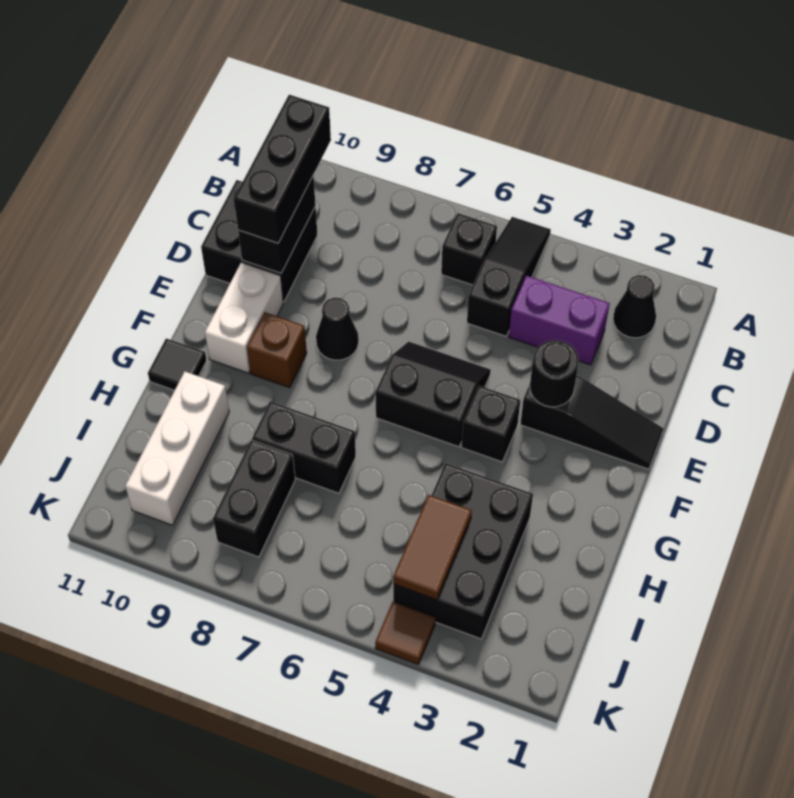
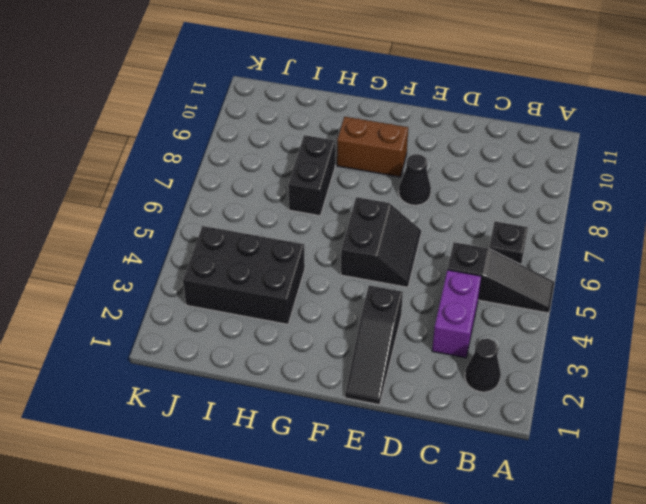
brown brick F9:G9 level 1 -> brown brick F9 level 1
none -> black brick C10:D11 level 1
none -> white brick E10:F10 level 1
none -> black brick F4 level 1

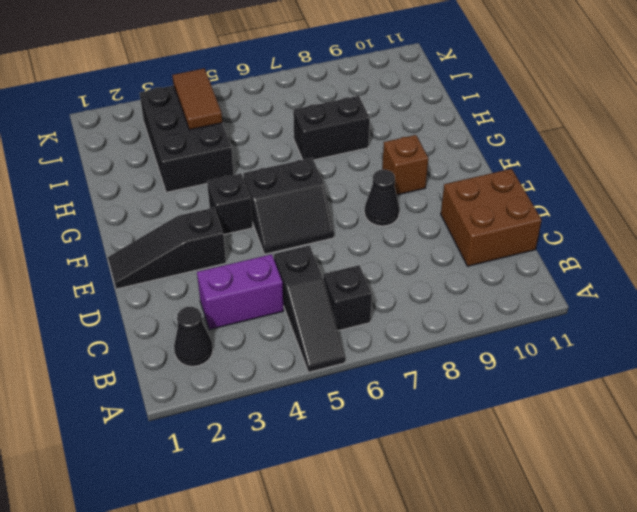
brown brick C10:D11 level 1 -> black brick C10:D11 level 1
none -> white brick E10:F10 level 1
none -> black tile G11 level 1
none -> white brick H10:J10 level 1

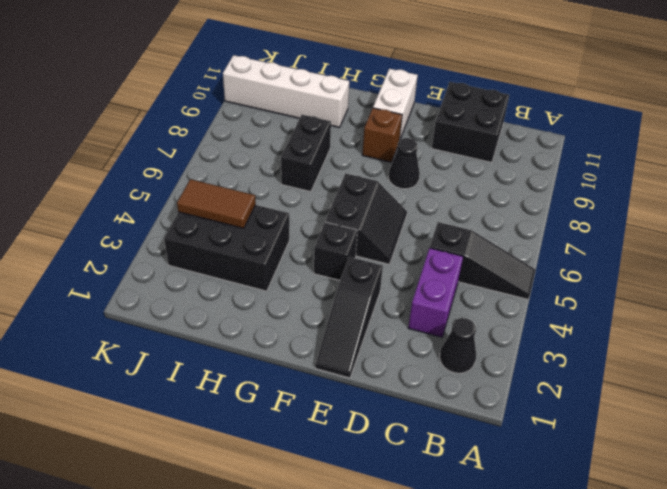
white brick F10:F11 level 1 -> white brick E10:F10 level 1
white brick H10:K10 level 1 -> white brick H10:J10 level 1
none -> black brick B6 level 1
none -> black tile G11 level 1
none -> black brick I8:J8 level 1

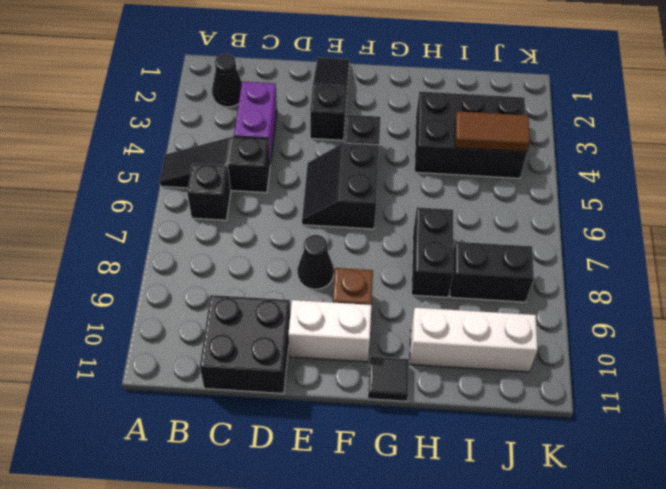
none -> brown tile K4 level 1
none -> black brick C10:D10 level 2
none -> black round brick E3 level 2

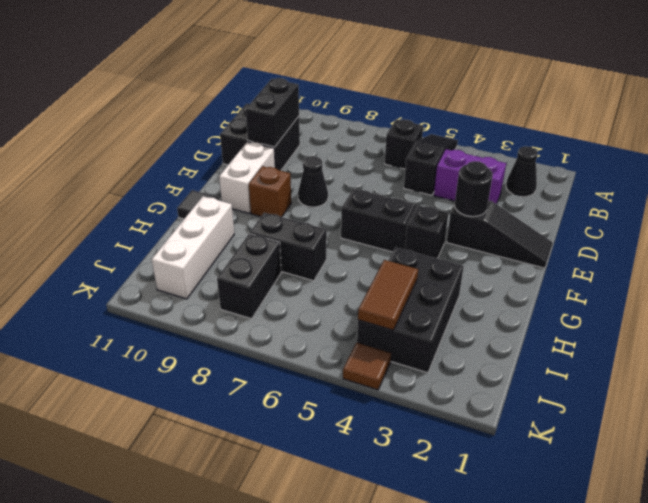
none -> black brick B10:D10 level 3

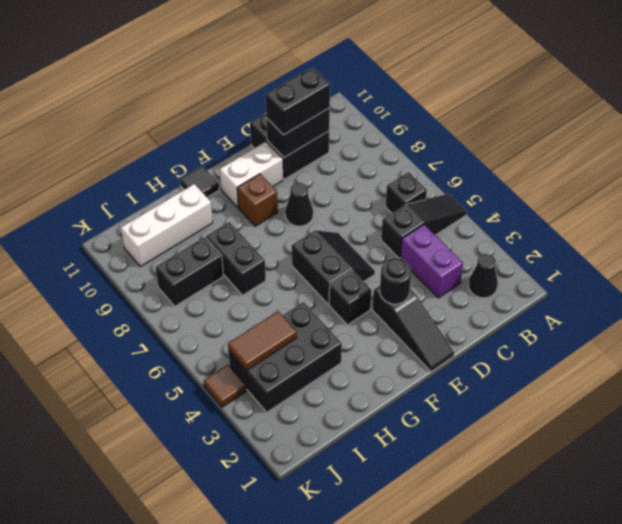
black brick C10:D10 level 3 -> black brick B10:D10 level 3

